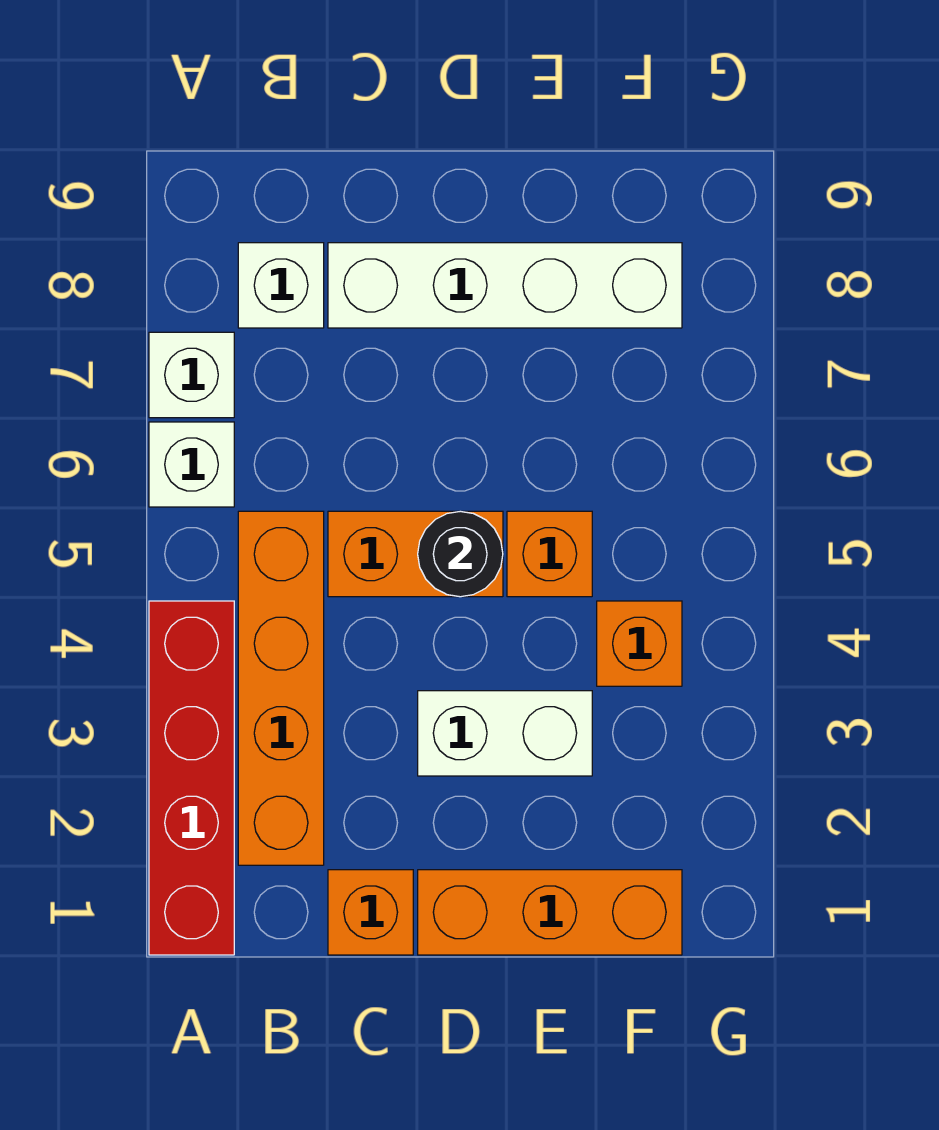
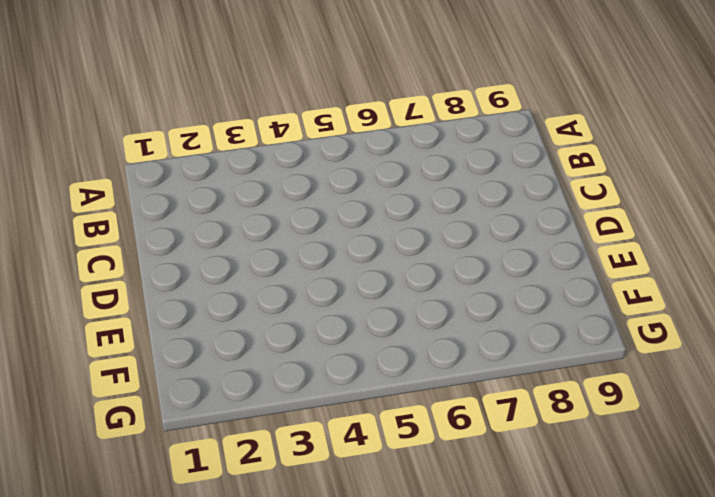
none -> red brick A1:A4 level 1
none -> white brick A6 level 1
none -> white brick A7 level 1

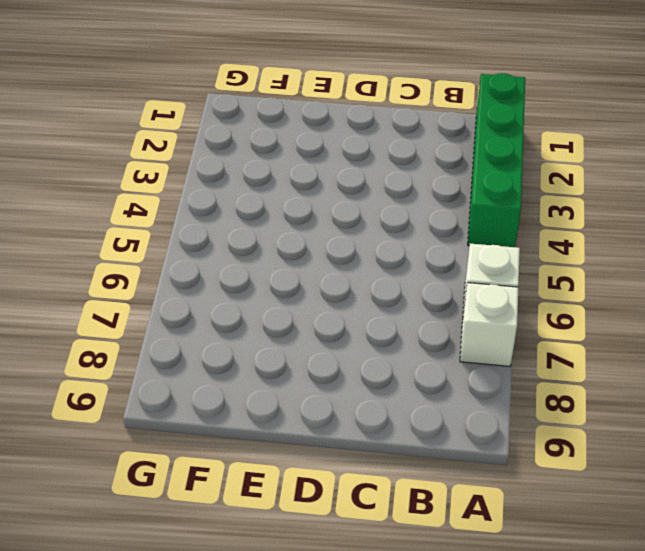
green brick A1:A4 level 1 -> red brick A1:A4 level 1
none -> orange brick B2:B5 level 1
none -> white brick B8 level 1
none -> orange brick C1 level 1

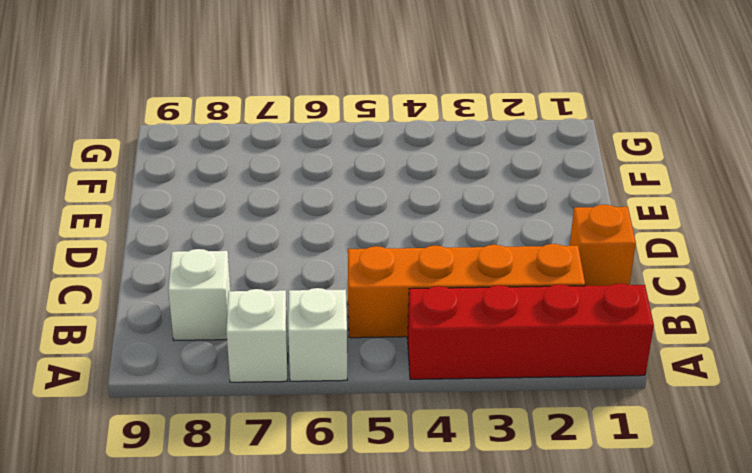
none -> orange brick C5:D5 level 1
none -> white brick C8:F8 level 1
none -> orange brick D1:F1 level 1

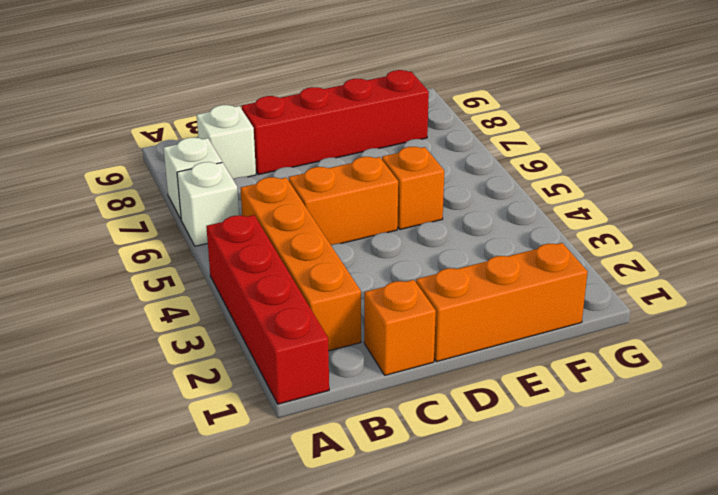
red brick C8:F8 level 1 -> white brick C8:F8 level 1
none -> white brick D3:E3 level 1
none -> orange brick F4 level 1
none -> black round brick D5 level 2

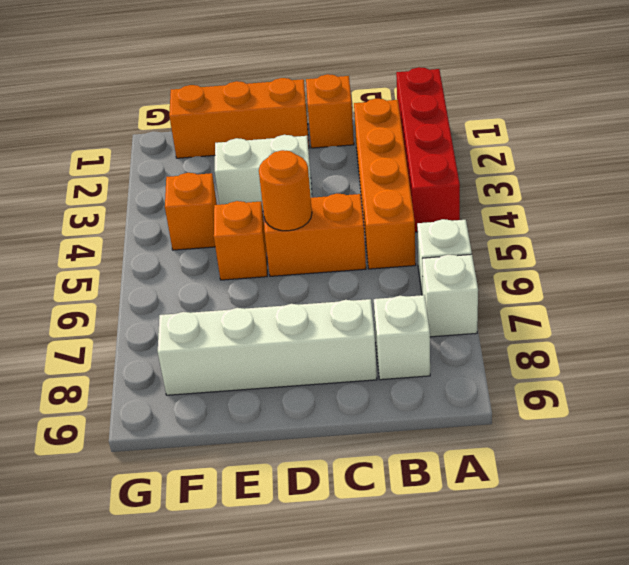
orange round brick D5 level 2 -> black round brick D5 level 2

